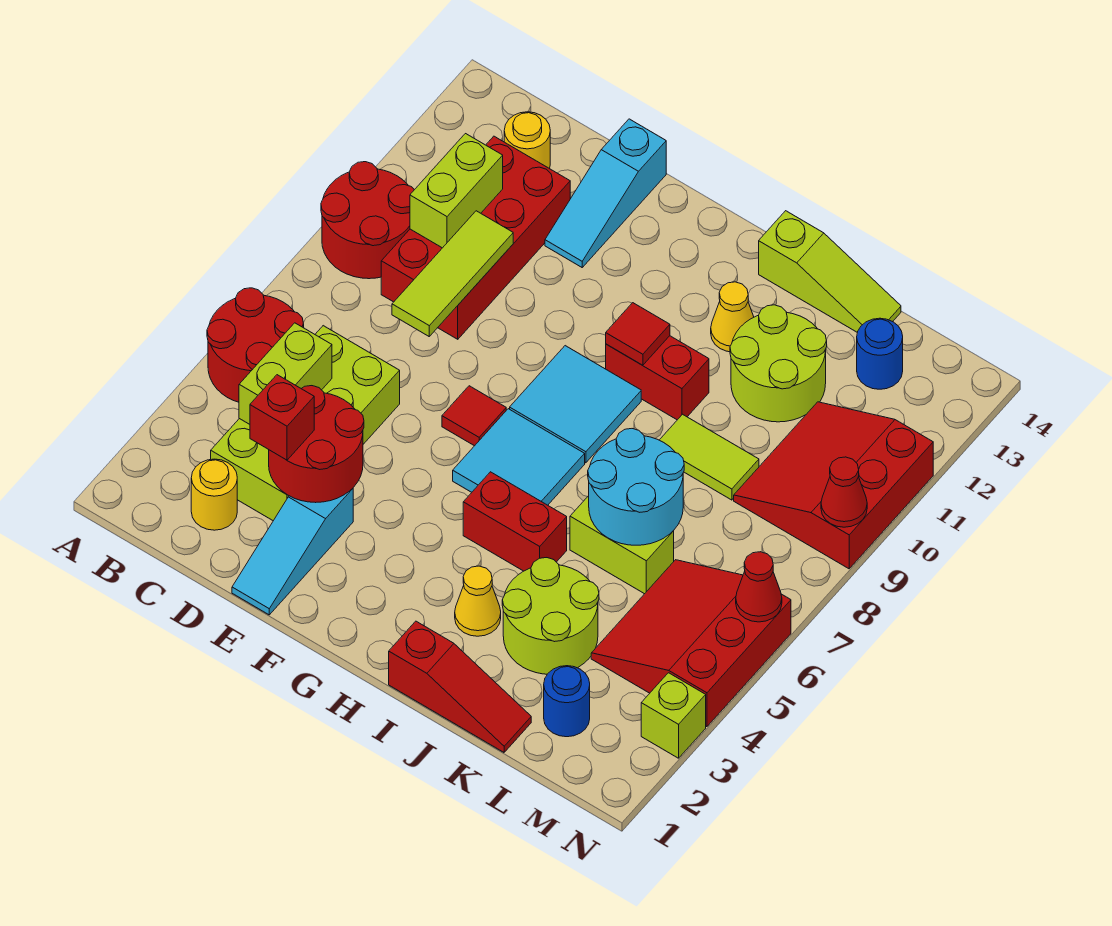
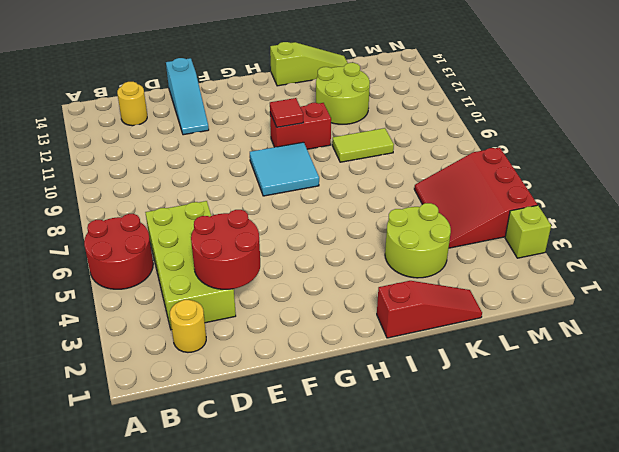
none -> red round brick A9:B10 level 1
none -> red brick C9:D12 level 1
none -> cyan slope E1:E3 level 1 top 3
none -> red tile F7 level 1

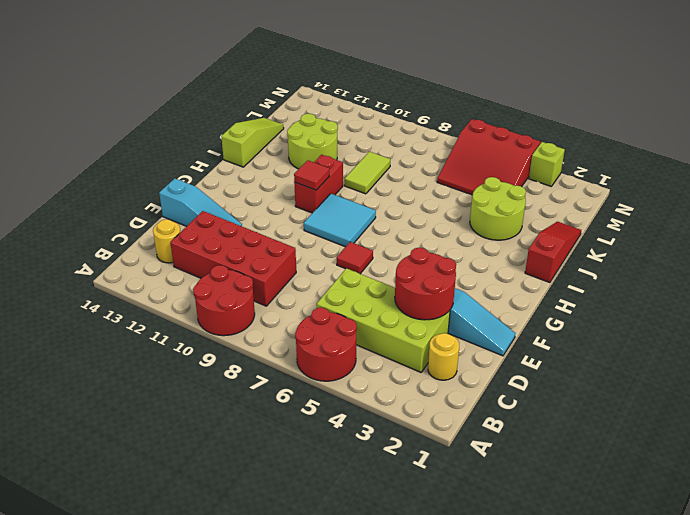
none -> cyan tile G6:H7 level 1
none -> red brick H5:I5 level 1
none -> yellow cone I3 level 1
none -> yellow cone I12 level 1

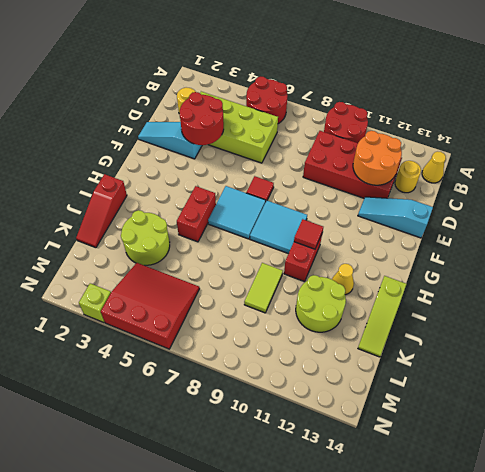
yellow cone B14 level 1 -> yellow cone I3 level 1
orange round brick C11:D12 level 2 -> lime brick C10:C11 level 2
none -> lime brick J6:K6 level 1
none -> blue round brick L2 level 1
none -> red slope L9:N11 level 1 top N
none -> blue round brick L13 level 1

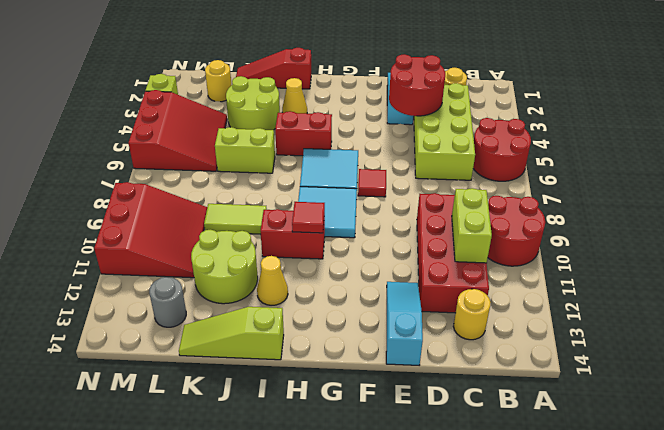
yellow round brick L2 level 1 -> blue round brick L2 level 1
grey round brick L13 level 1 -> blue round brick L13 level 1
none -> lime brick C4:C5 level 2
none -> lime tile D8:D10 level 2
none -> cyan round brick J6:K7 level 2
none -> red cone N6 level 2

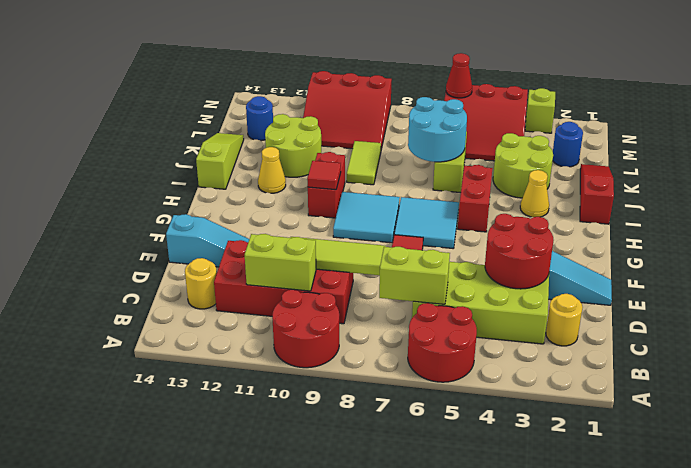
lime brick C6:C7 level 2 -> lime brick C4:C5 level 2
none -> red cone N9 level 2
none -> red brick D3 level 3

